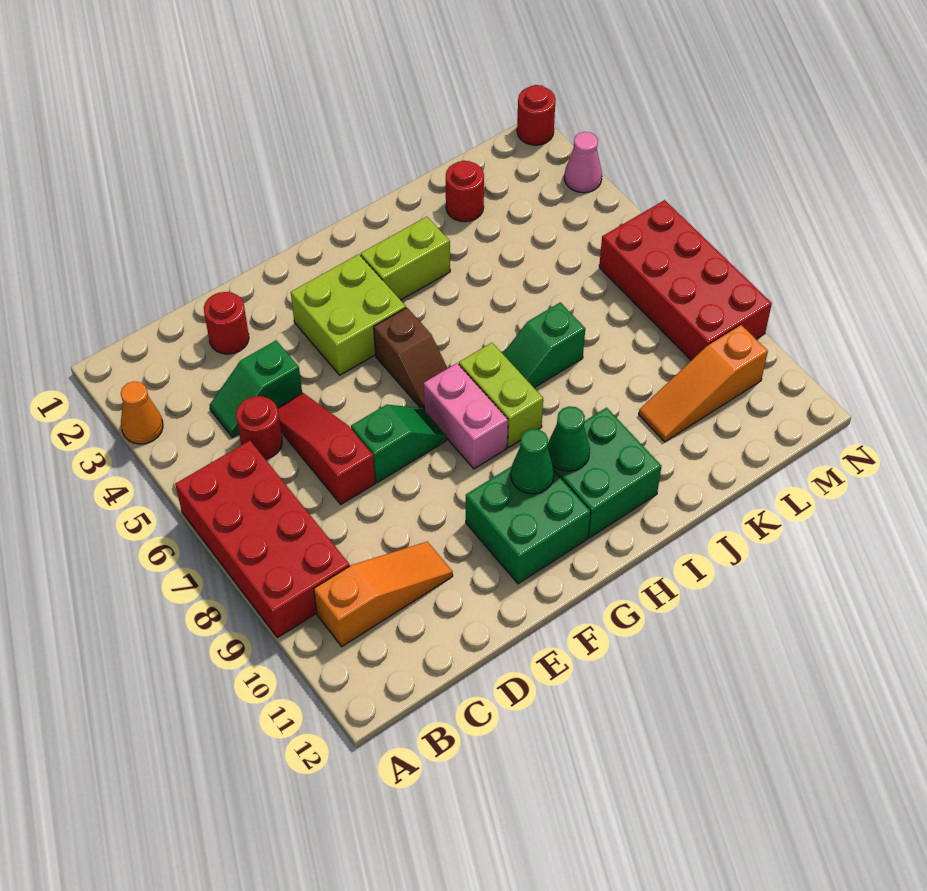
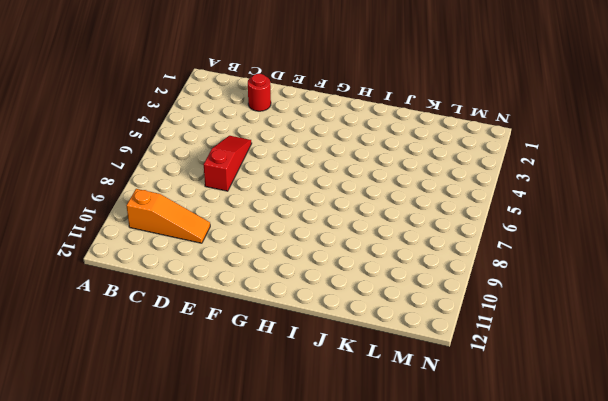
none -> orange cone A3 level 1
none -> red brick A6:B9 level 1
none -> green slope C4:D4 level 1 top D

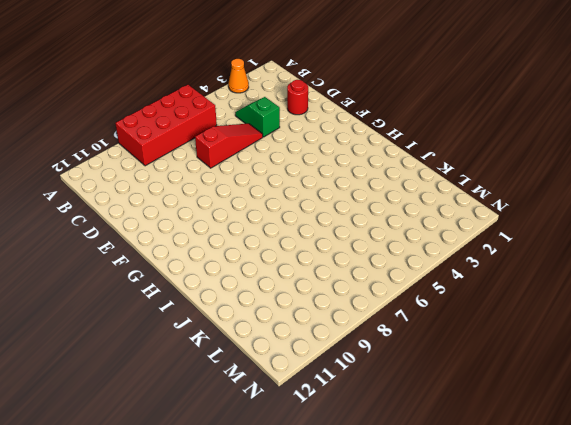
none -> orange slope B10:D10 level 1 top B
none -> red round brick C5 level 1
none -> green slope E7:F7 level 1 top E

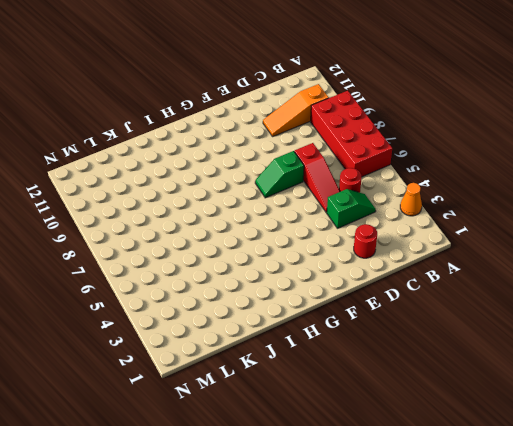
none -> lime brick F3:G4 level 1
none -> green brick F10:G11 level 1
none -> brown slope G5:G6 level 1 top 5

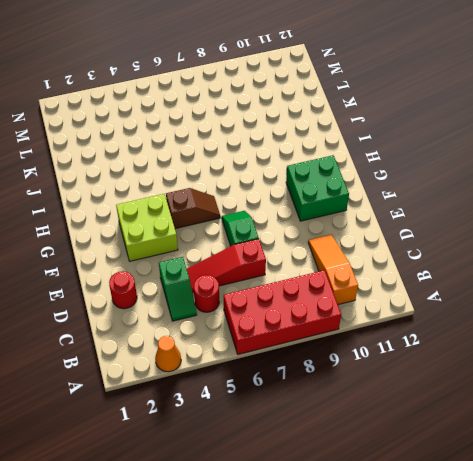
none -> pink brick G7:G8 level 1
none -> lime brick H3:I3 level 1
none -> lime brick H7:H8 level 1

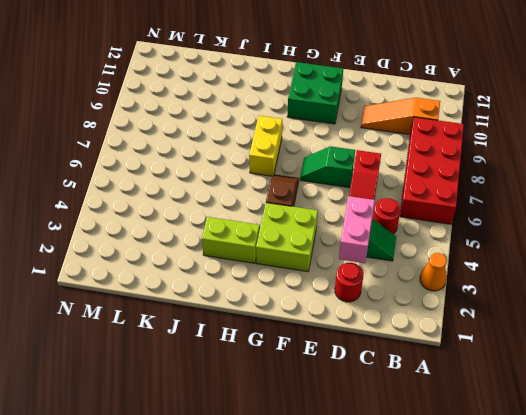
pink brick D3:D4 level 2 -> pink brick G7:G8 level 1
yellow brick H7:H8 level 1 -> lime brick H7:H8 level 1
none -> green brick H10:I11 level 1
none -> green slope I7:J7 level 1 top J
none -> red round brick K2 level 1

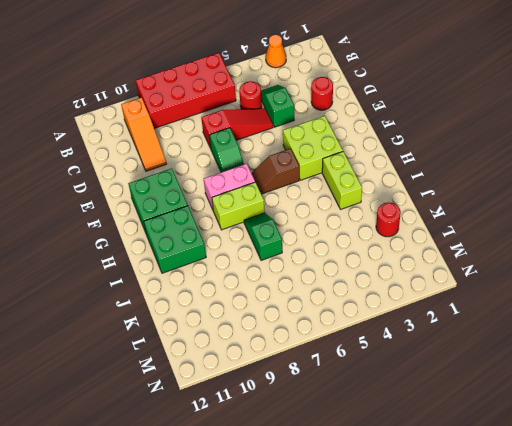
none -> orange slope K10:M10 level 1 top M
none -> red brick M6:N9 level 1
none -> red round brick N1 level 1

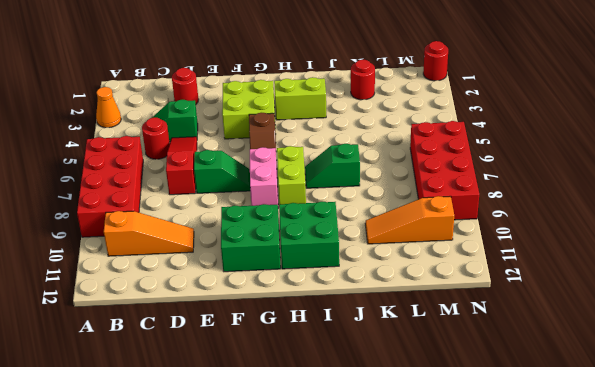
none -> pink cone N3 level 1
none -> green cone G10 level 2
none -> green cone H10 level 2

